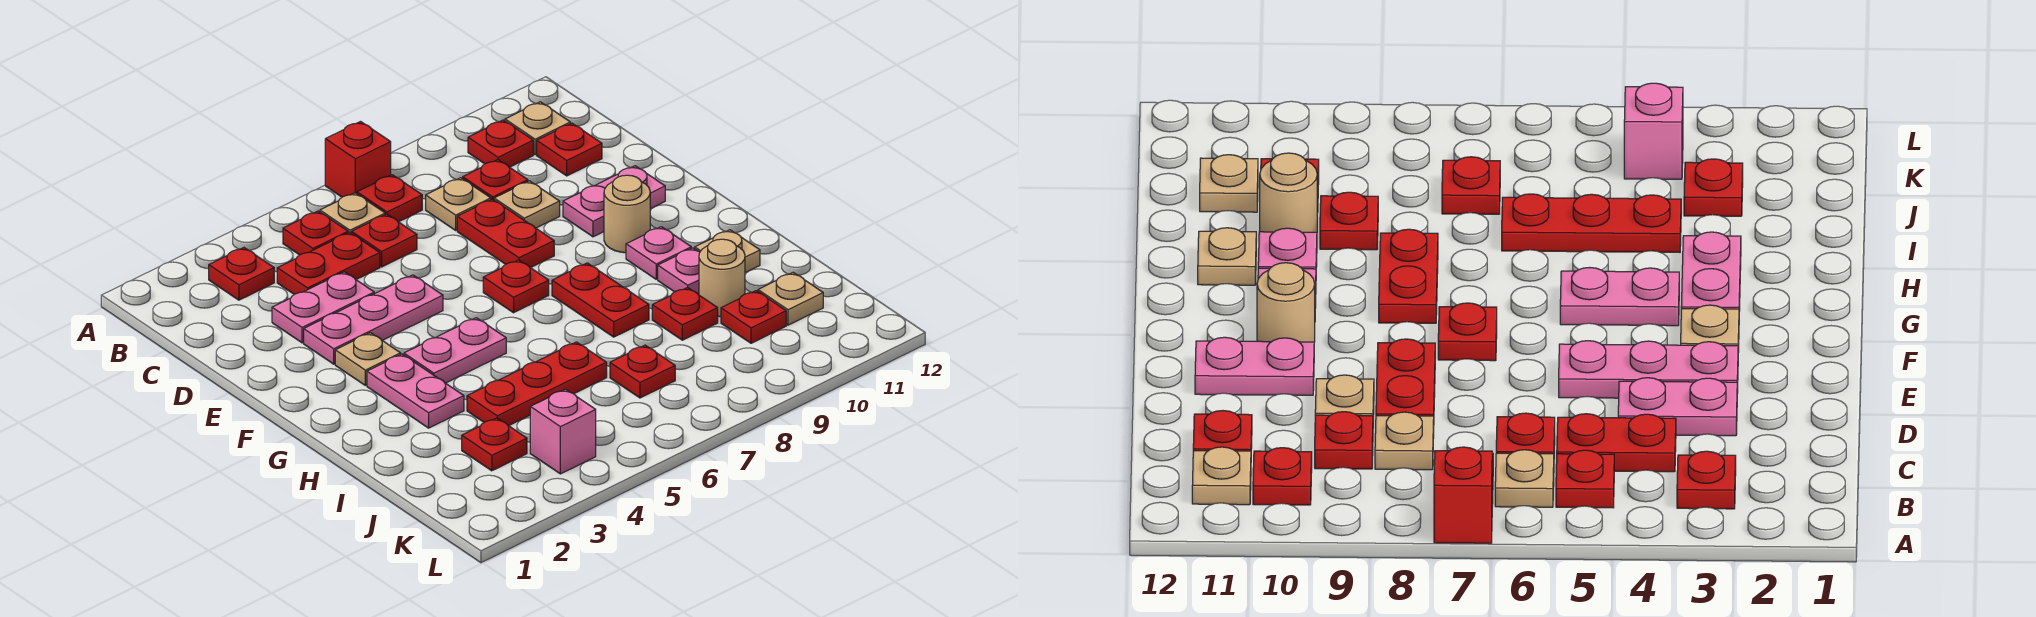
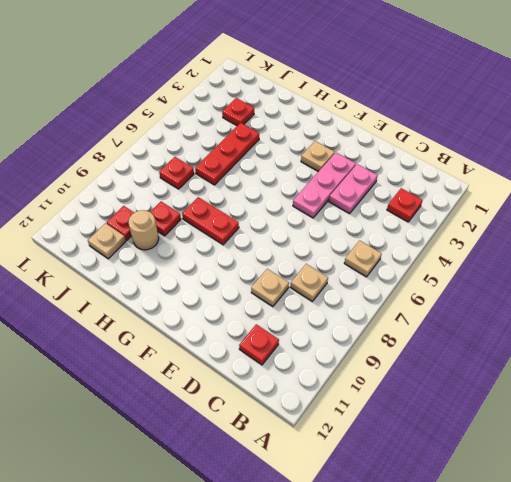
none -> red brick A7 level 1
none -> red plate B5 level 1
none -> red plate B7 level 1
none -> red plate B10 level 1

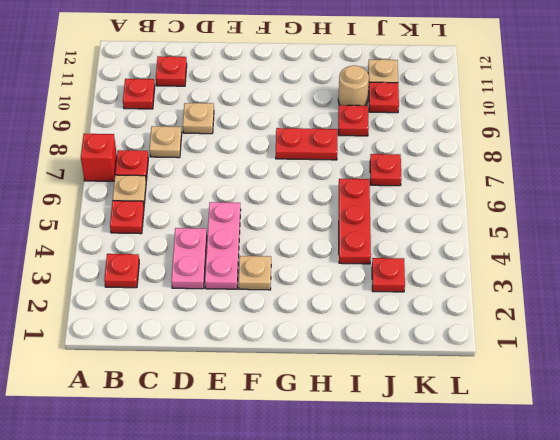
none -> tan plate B11 level 1
none -> red plate C4:C5 level 1
none -> red plate C6 level 1
none -> red plate C9 level 1

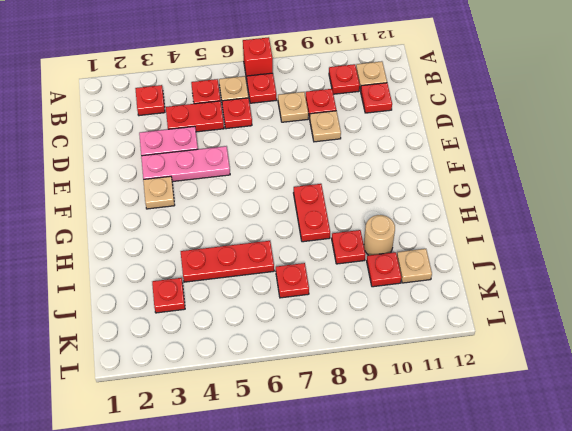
none -> red plate D8:E8 level 1
none -> pink plate E10:E11 level 1
none -> red plate F7 level 1
none -> tan round brick F10 level 1

